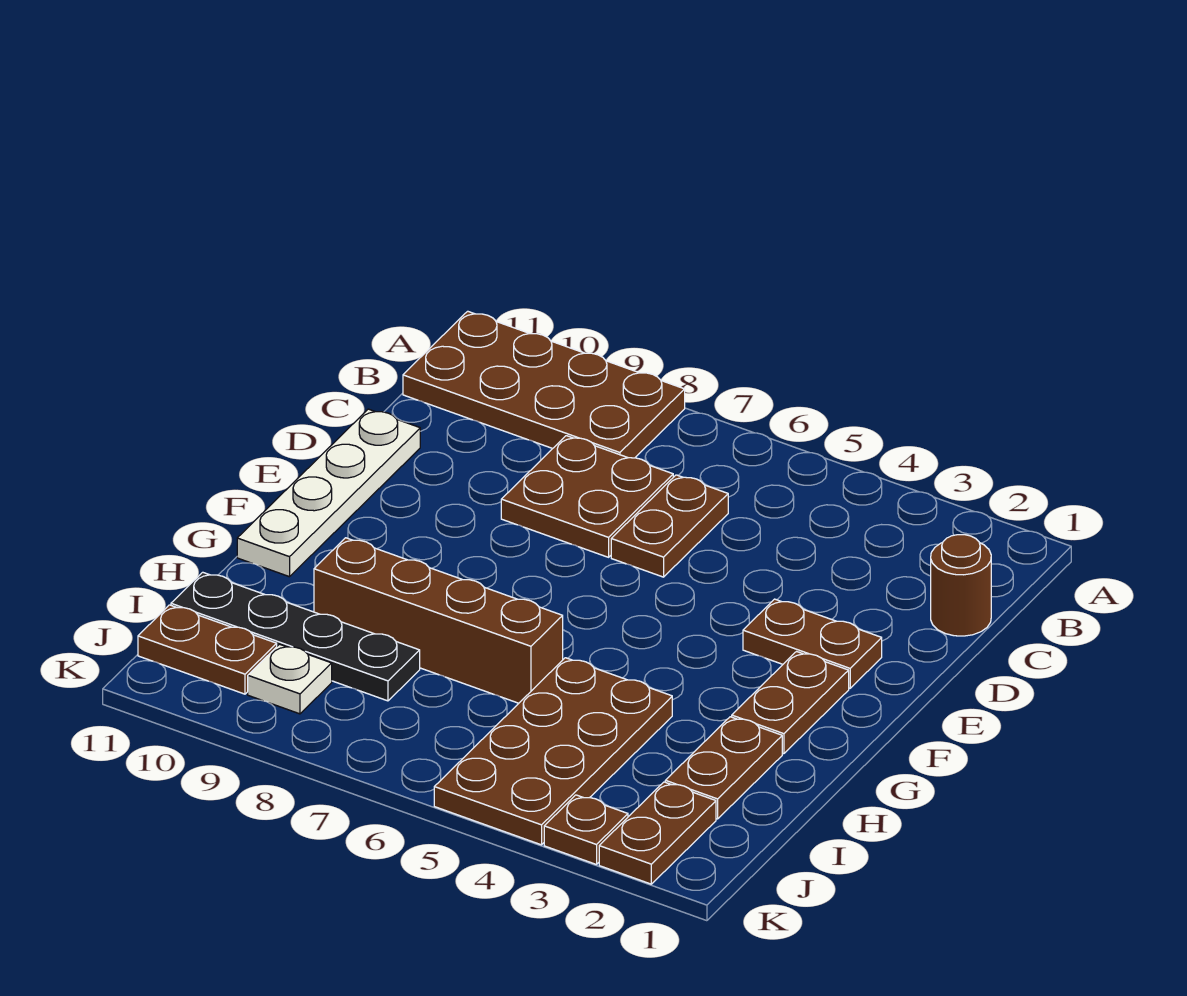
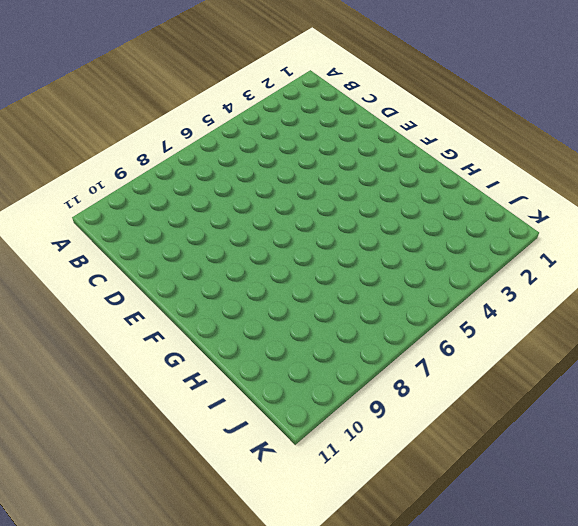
none -> brown plate A8:B11 level 1
none -> brown round brick C1 level 1
none -> brown plate C6:D6 level 1

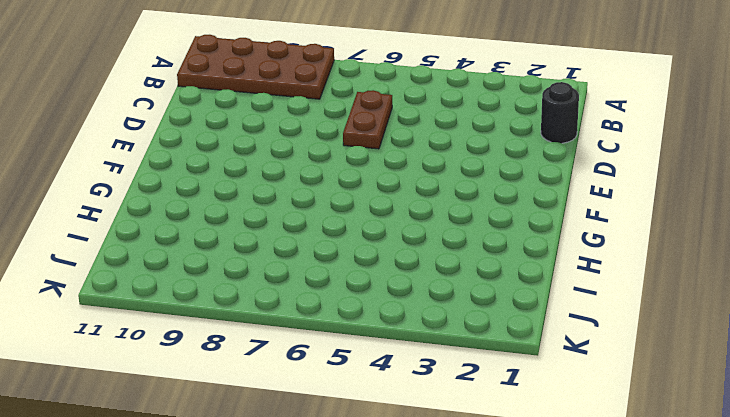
black round brick C1 level 1 -> brown round brick C1 level 1
none -> brown plate C7:D8 level 1
none -> white plate D11:G11 level 1
none -> brown plate E2:E3 level 1

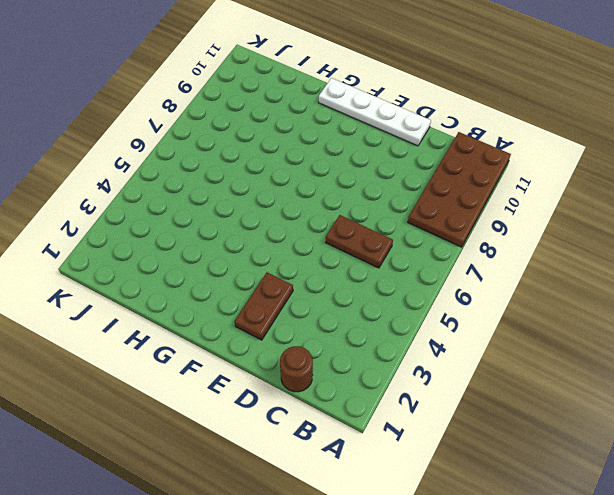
none -> brown plate C7:D8 level 1
none -> brown plate F2:G2 level 1
none -> brown plate H2:I2 level 1

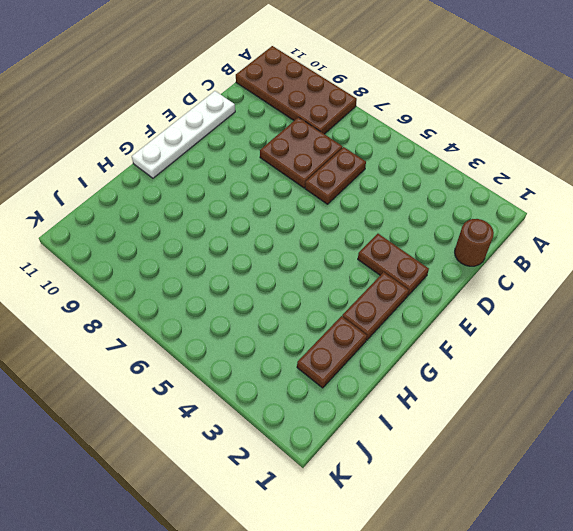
none -> brown plate H4:K5 level 1
none -> brown brick H6:H9 level 1
none -> black plate I8:I11 level 1

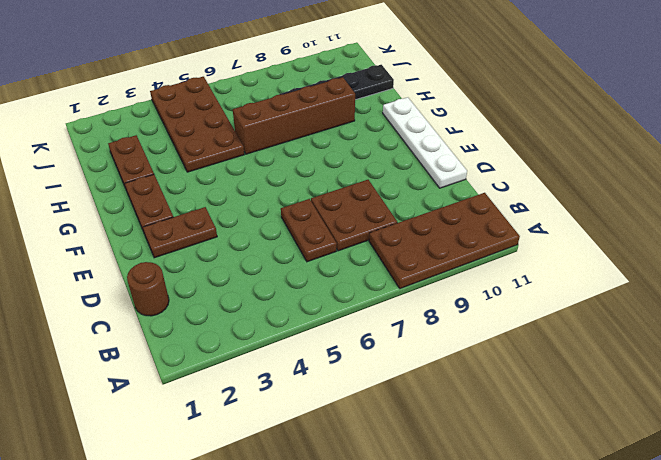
none -> brown plate J2:K2 level 1
none -> white plate J9 level 1
none -> brown plate J10:J11 level 1

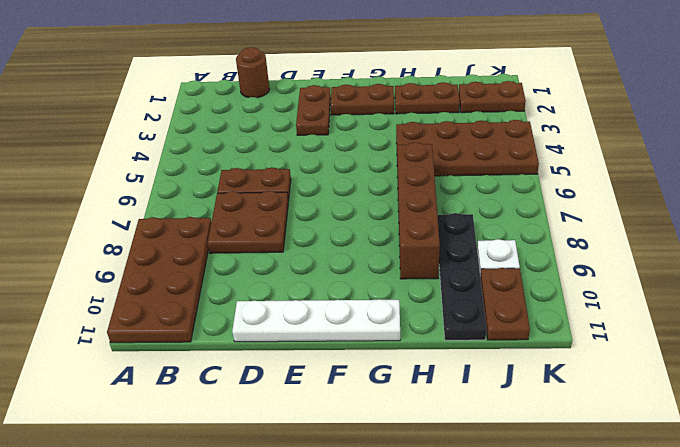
none -> brown plate K3 level 1

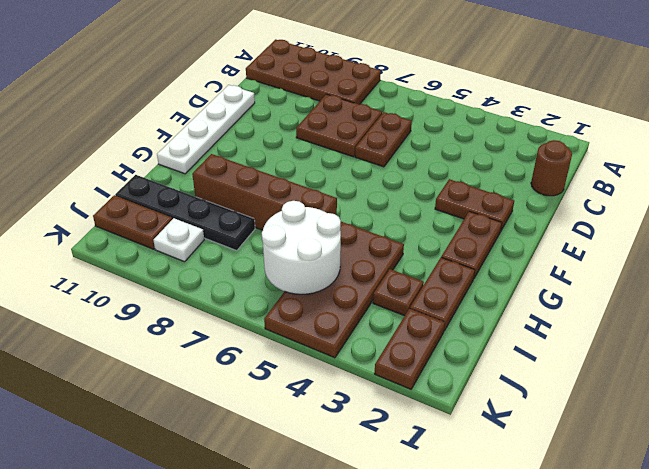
brown plate I3 level 1 -> brown plate K3 level 1
white round brick I5:J6 level 2 -> none

